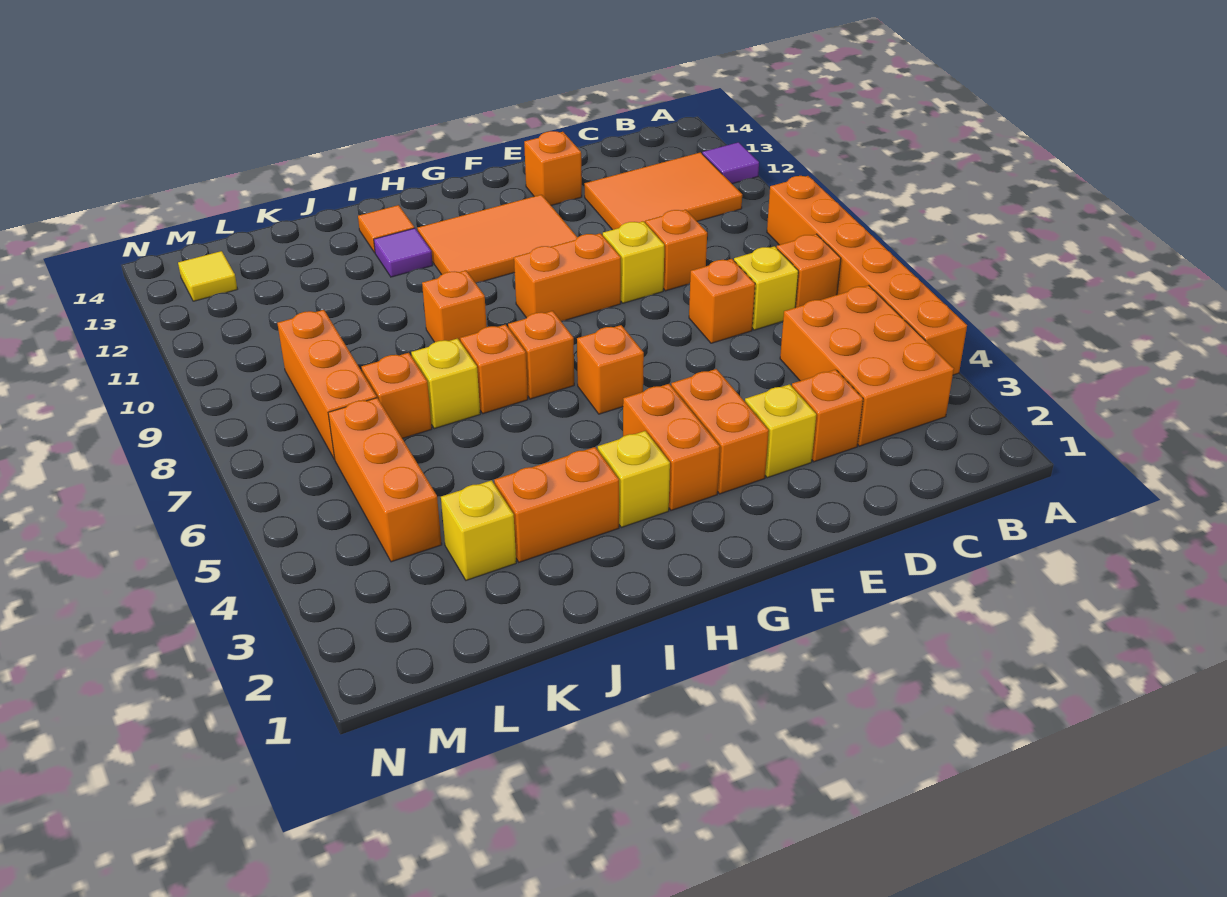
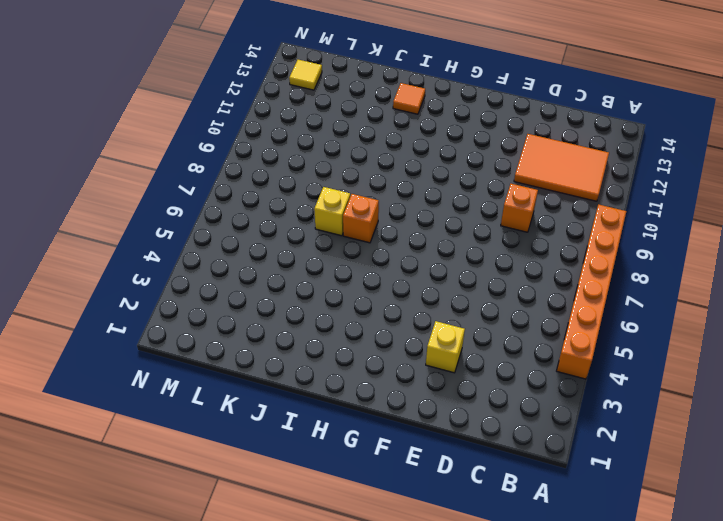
none -> purple tile A12 level 1
none -> orange brick B3:C5 level 1
none -> orange brick B7 level 1
none -> yellow brick C7 level 1

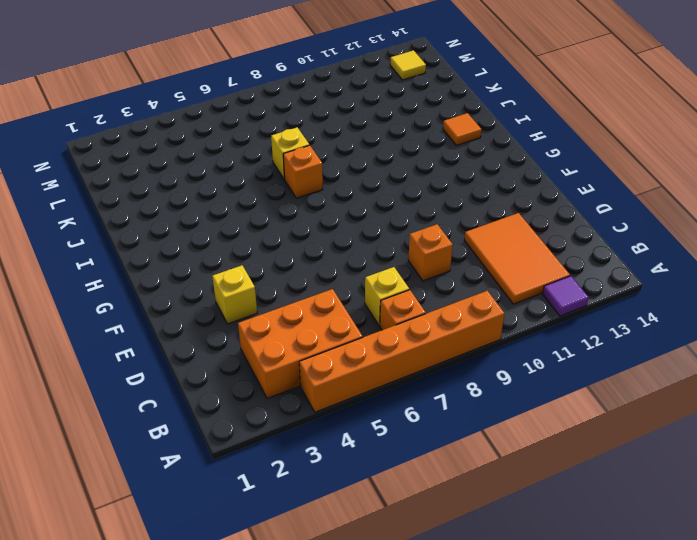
none -> orange brick D3 level 1
none -> orange brick D7 level 1
none -> yellow brick E9 level 1
none -> orange brick E13 level 1

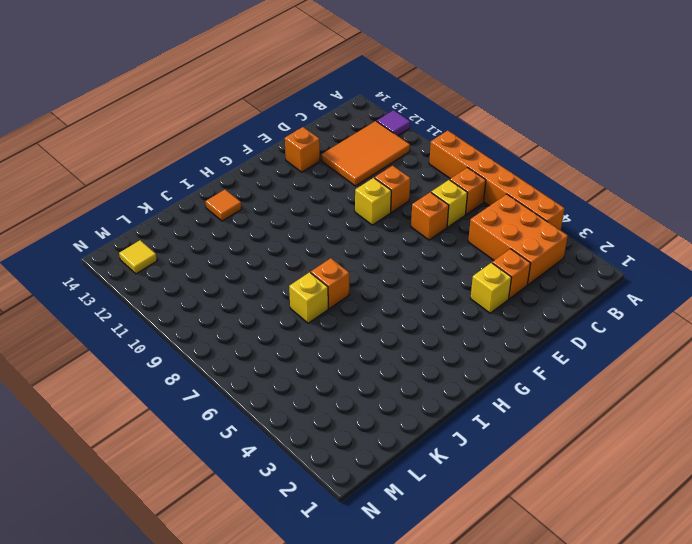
none -> orange brick F3:F4 level 1
none -> orange brick F9:G9 level 1
none -> orange tile F11:H12 level 1
none -> orange brick G3:G4 level 1

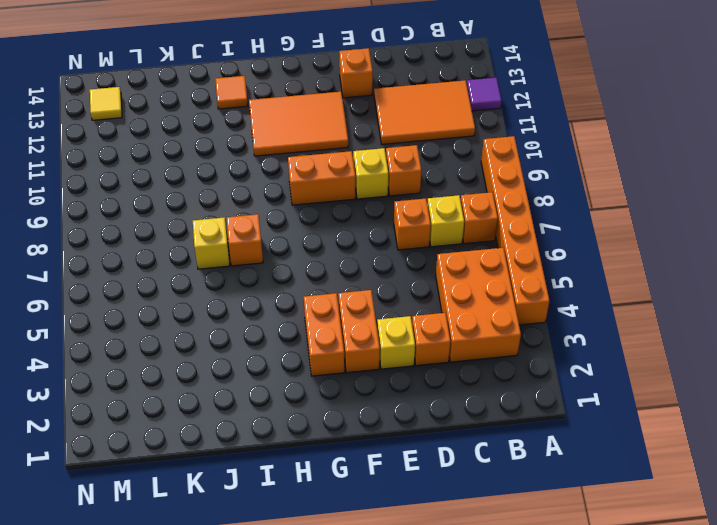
none -> orange brick G6 level 1
none -> yellow brick H3 level 1
none -> orange brick H7 level 1
none -> orange brick I3:J3 level 1

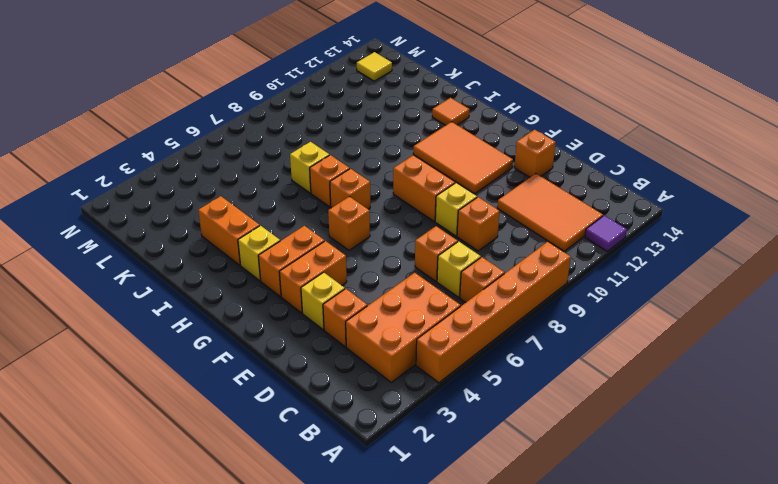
none -> orange brick I9 level 1
none -> purple tile I12 level 1
none -> yellow brick K3 level 1
none -> orange brick K7 level 1

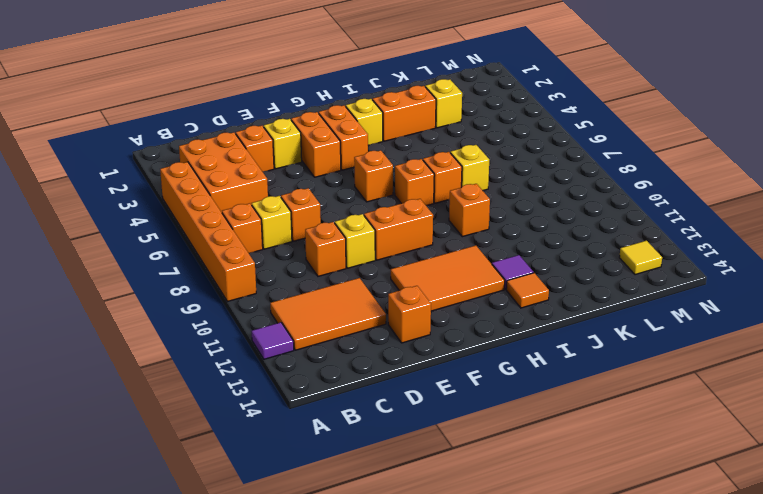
none -> orange brick K7 level 1
none -> orange brick L4:L6 level 1
none -> orange brick L7:L9 level 1

